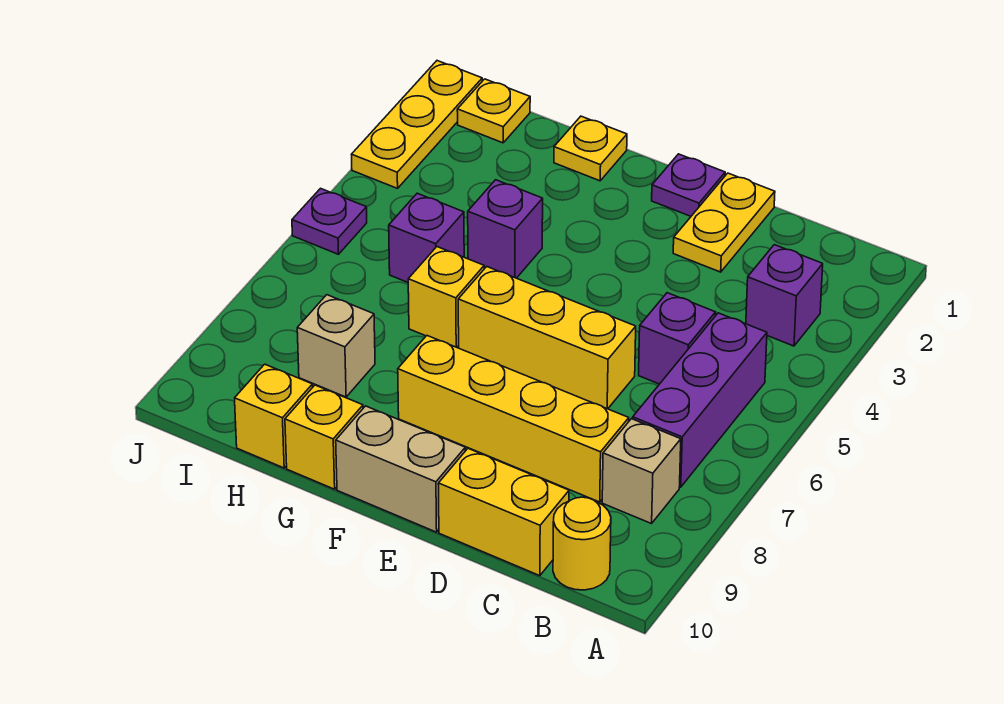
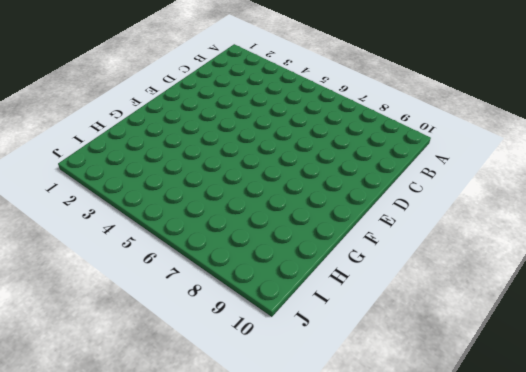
none -> purple brick B3 level 1
none -> purple brick B5:B7 level 1
none -> tan brick B8 level 1

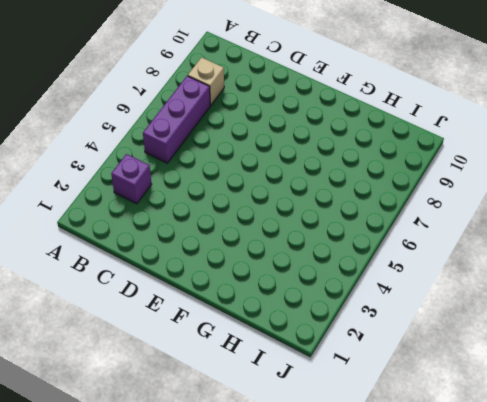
none -> yellow round brick B10 level 1
none -> purple brick C5 level 1
none -> yellow brick C8:F8 level 1

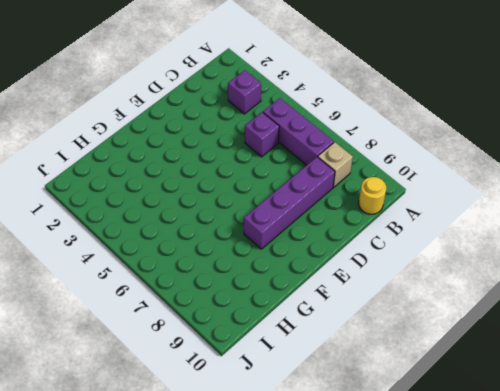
purple brick C8:F8 level 1 -> yellow brick C8:F8 level 1
none -> yellow brick C10:D10 level 1
none -> yellow plate D1:D2 level 1
none -> yellow brick D6:F6 level 1

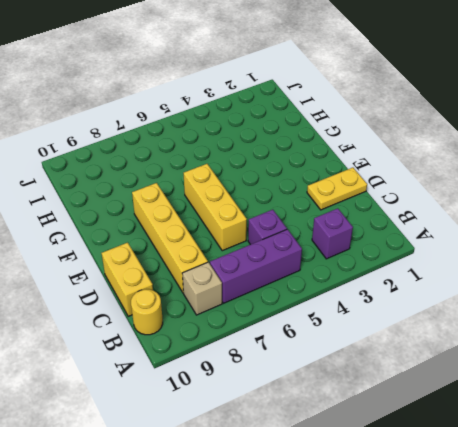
none -> purple plate E1 level 1
none -> tan brick E10:F10 level 1
none -> yellow plate G1 level 1

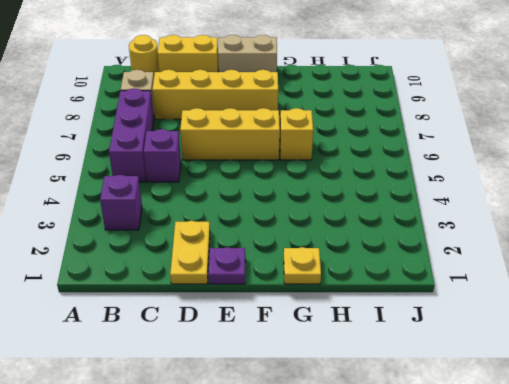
none -> purple brick G4 level 1
none -> yellow brick G10 level 1
none -> purple brick H5 level 1

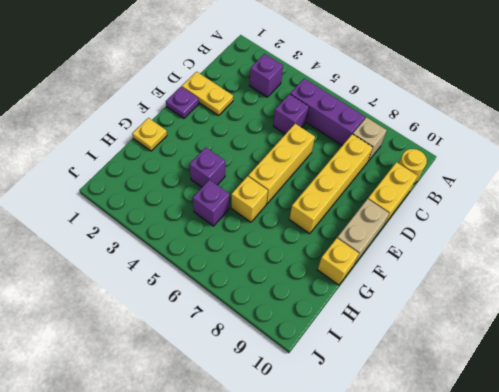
none -> tan brick H8 level 1
none -> yellow brick H10 level 1
none -> yellow plate I1 level 1

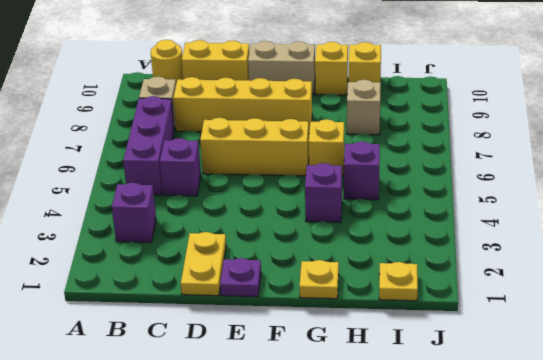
none -> yellow plate J1:J3 level 1
none -> purple plate J5 level 1

